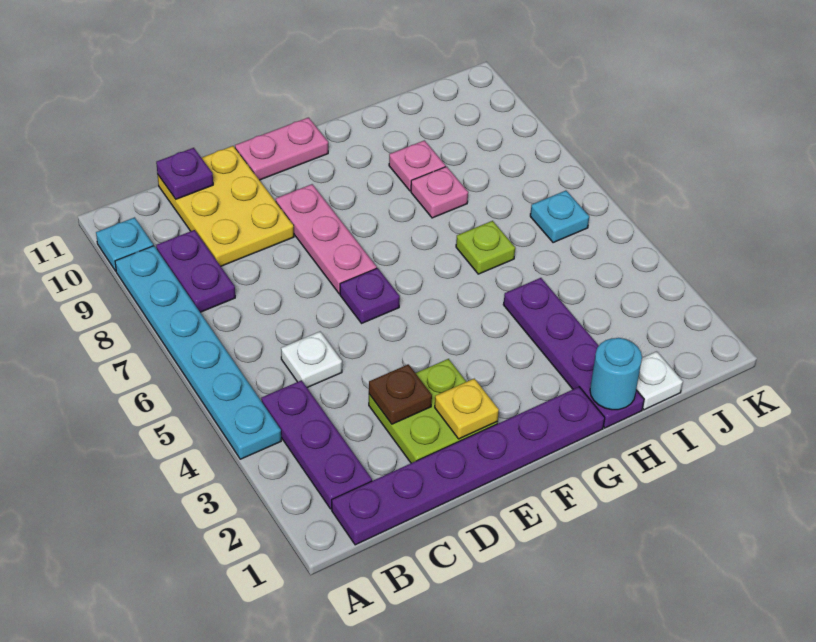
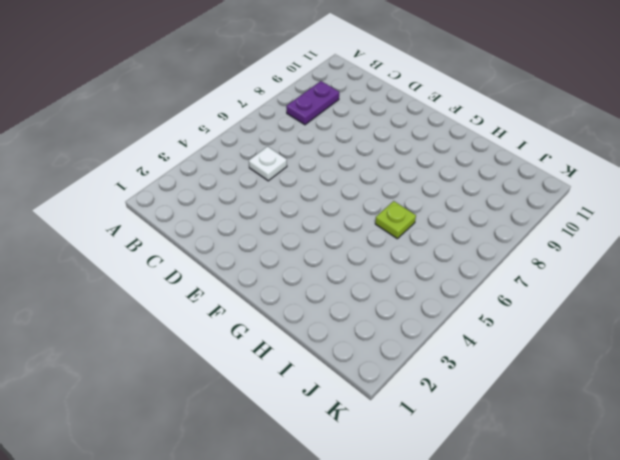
none -> cyan plate A4:A9 level 1
none -> cyan plate A10 level 1
none -> purple plate B1:G1 level 1

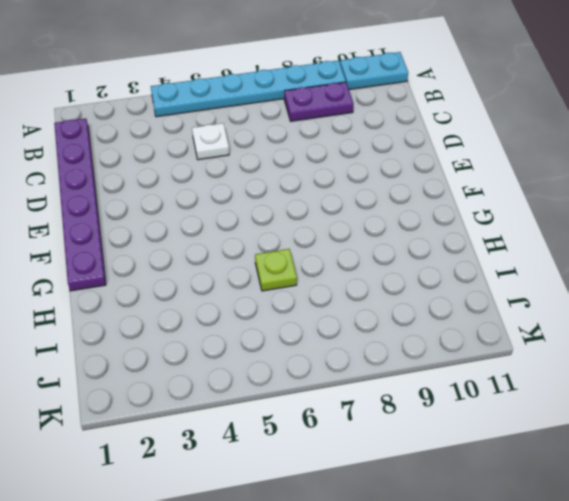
cyan plate A10:A11 level 1 -> cyan plate A10 level 1
none -> purple plate B2:B4 level 1
none -> yellow plate C9:D11 level 1
none -> lime plate D2:E3 level 1

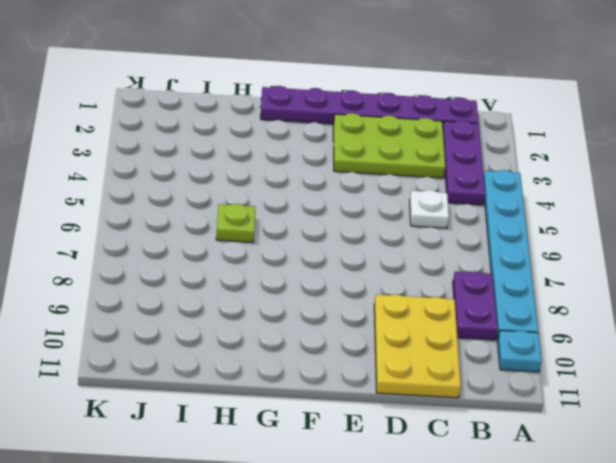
lime plate C2:E3 level 1 -> lime plate D2:E3 level 1
none -> purple plate E6 level 1
none -> pink plate E7:E9 level 1
none -> pink plate E11:F11 level 1

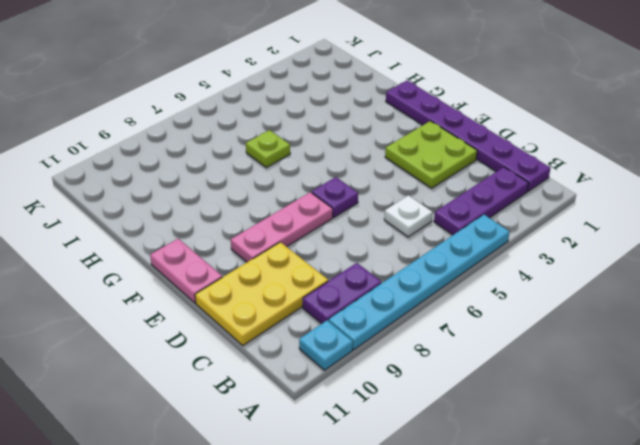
none -> purple plate H1:H4 level 1
none -> pink plate H8 level 1
none -> pink plate H9 level 1

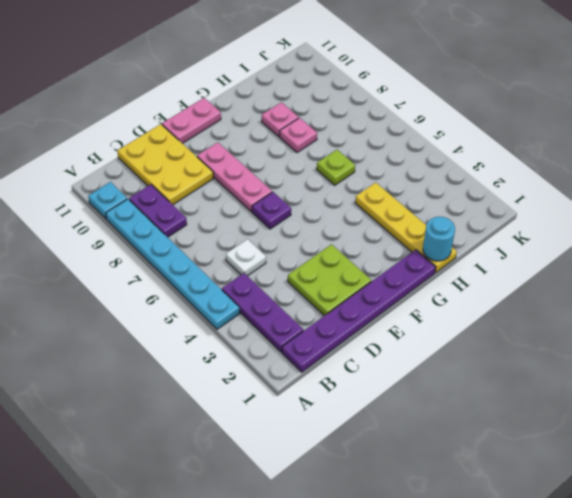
yellow plate H1:H4 level 1 -> purple plate H1:H4 level 1
none -> white plate I1 level 1
none -> cyan plate J6 level 1
none -> purple plate C11 level 2

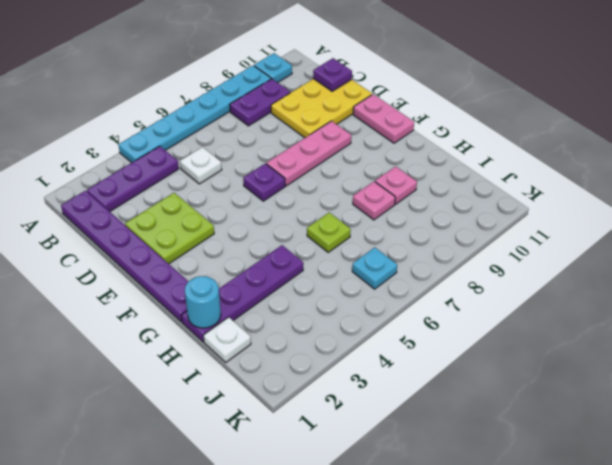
none -> brown plate D3 level 2
none -> yellow plate E2 level 2

